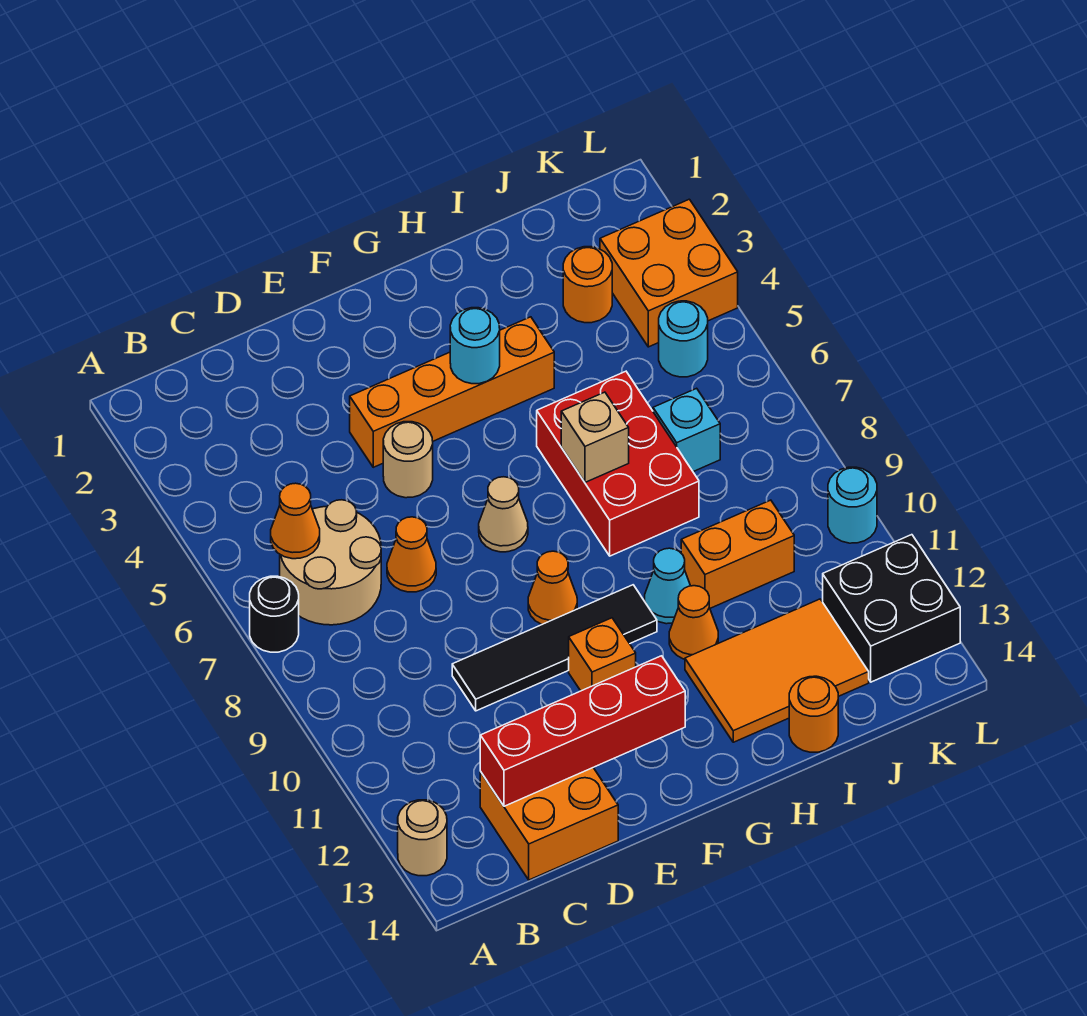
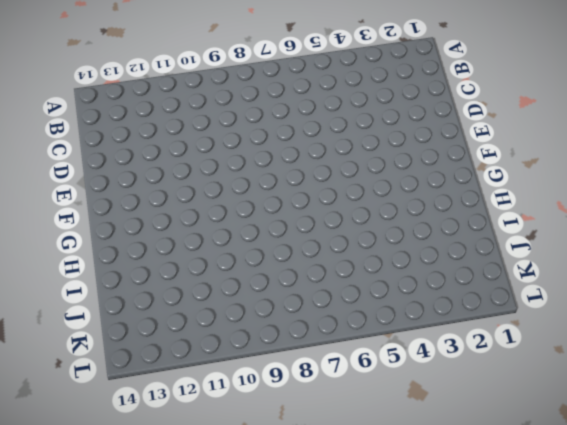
none -> black round brick A7 level 1
none -> tan round brick A13 level 1
none -> tan round brick B6:C7 level 1

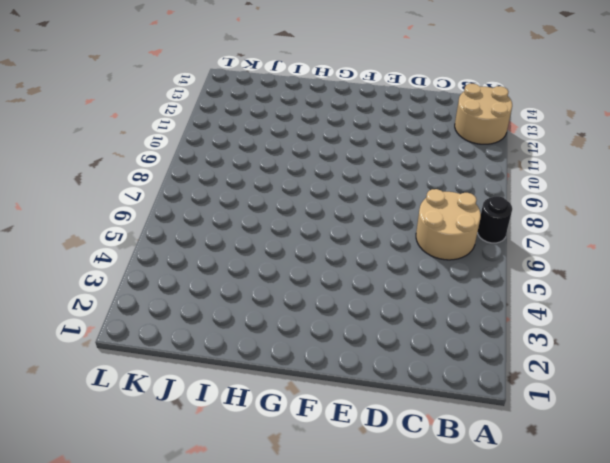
tan round brick A12:B13 level 1 -> tan round brick A13 level 1
none -> orange brick C13:D14 level 1
none -> orange cone D7 level 1
none -> black tile D10:G10 level 1

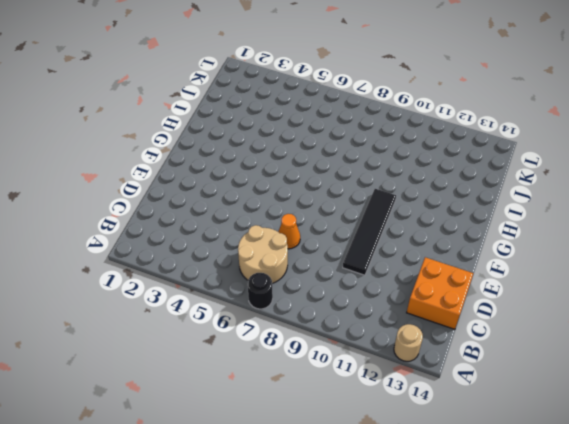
none -> orange brick E4:H4 level 1
none -> tan round brick E5 level 1
none -> tan cone F7 level 1

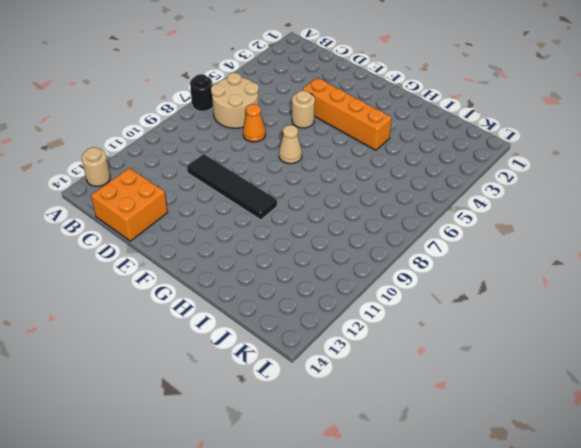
none -> orange cone F9 level 1
none -> orange brick F11 level 1
none -> red brick H6:I8 level 1

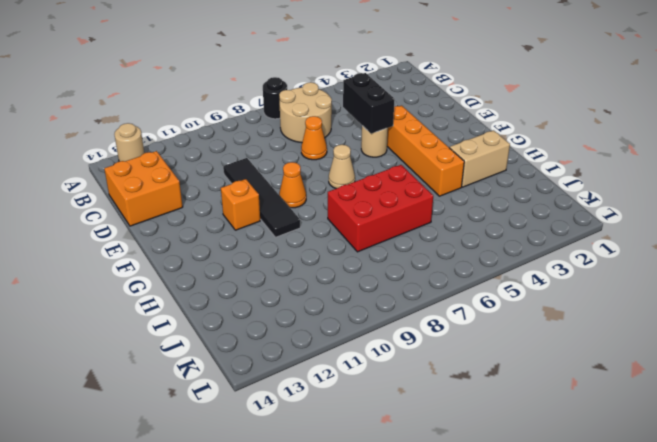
black brick D5:E5 level 2 -> none
tan brick H2:H3 level 1 -> none
none -> cyan cone H10 level 1
none -> orange cone H11 level 1
none -> orange tile H12:J13 level 1

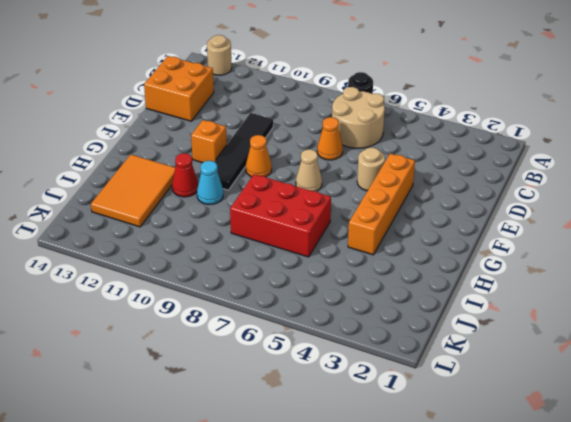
red cone H11 level 1 -> orange cone H11 level 1
none -> orange brick I10:J10 level 1
none -> orange round brick I14 level 1
none -> orange round brick J3 level 1

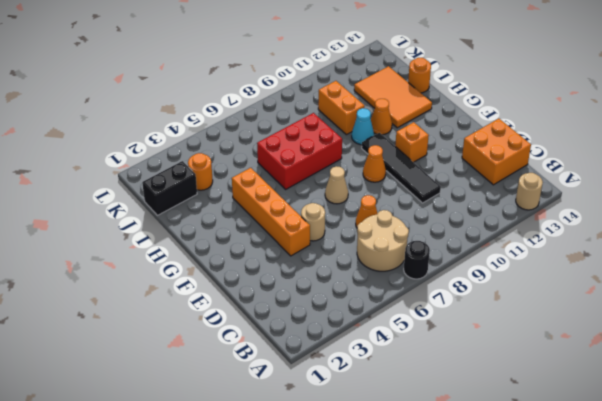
black brick J1:J2 level 1 -> none
none -> cyan brick J7 level 1
none -> orange brick K3:L4 level 1
none -> cyan round brick K5 level 1

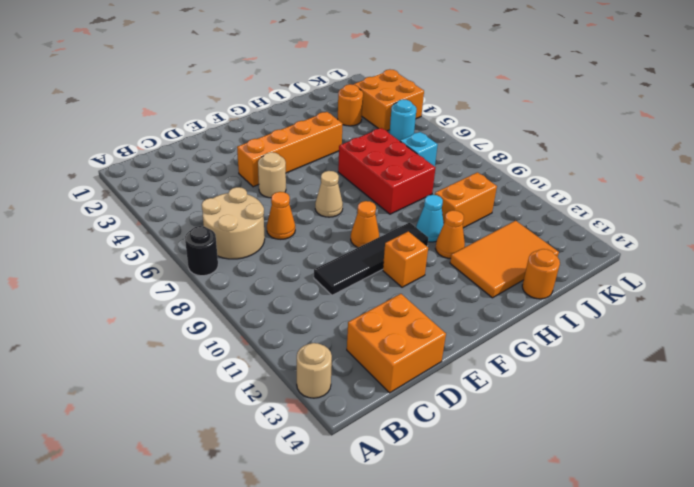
none -> black brick K12:L13 level 1
none -> cyan round brick L10 level 1
none -> orange cone B6 level 2

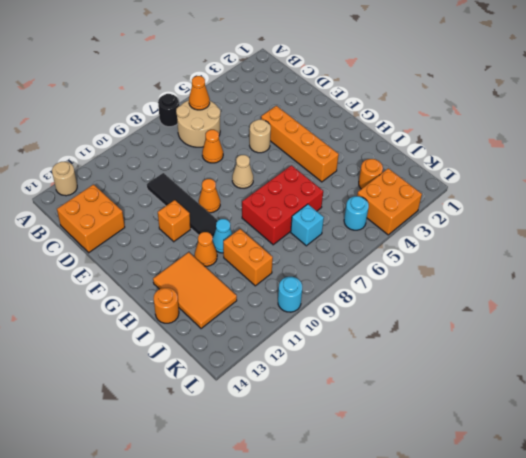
none -> black brick K12:L13 level 1
none -> red brick C13:F13 level 2
none -> cyan round brick G4 level 2

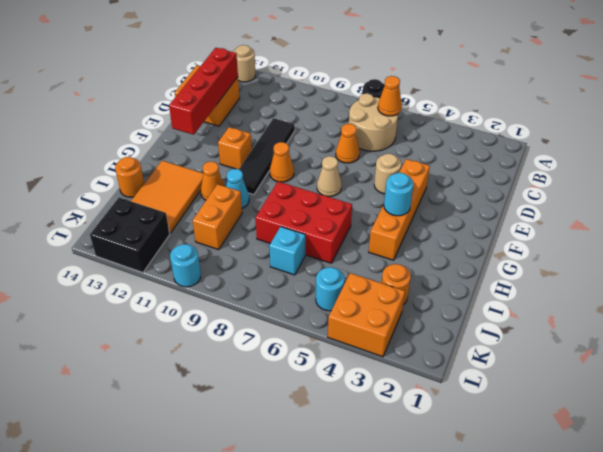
none -> tan brick H7 level 2

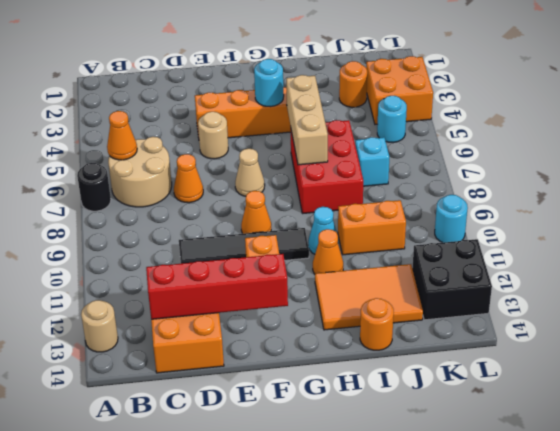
tan brick H5:H7 level 2 -> tan brick H7 level 2

